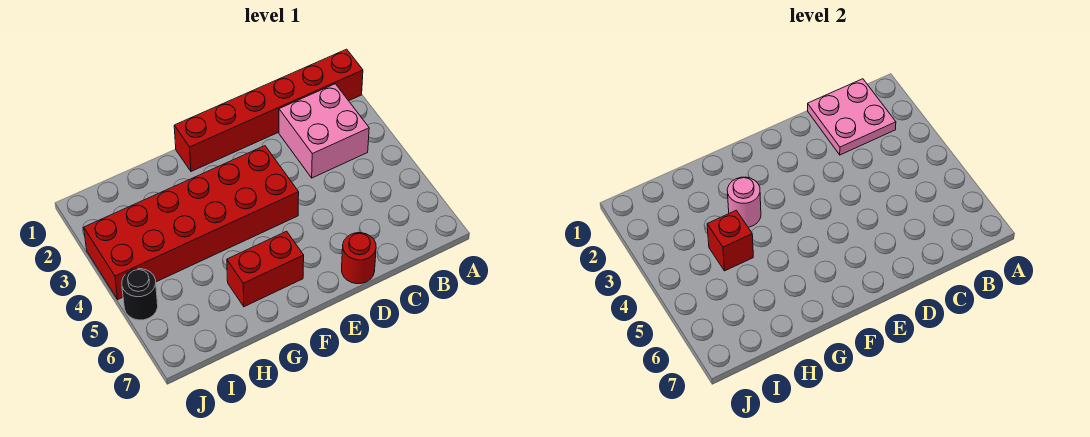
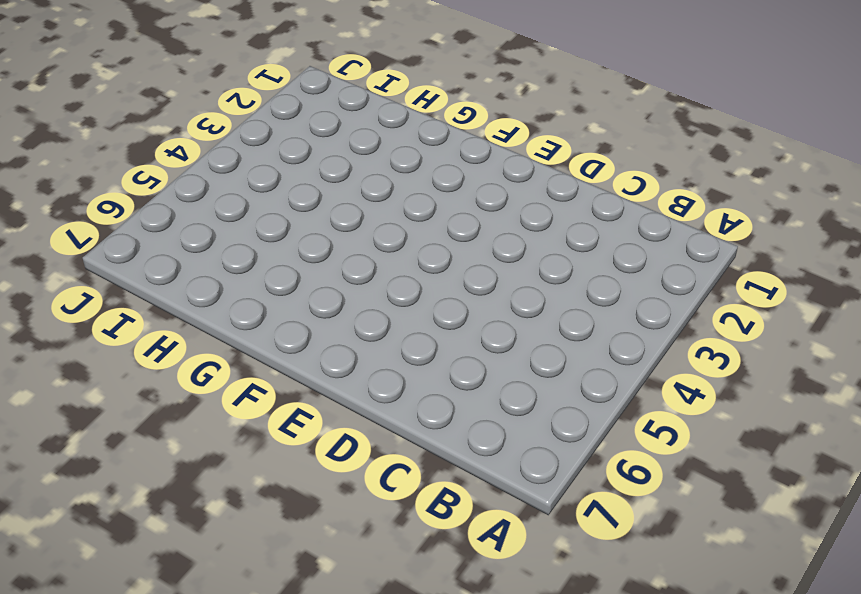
none -> red brick A1:F1 level 1
none -> pink brick B2:C3 level 1

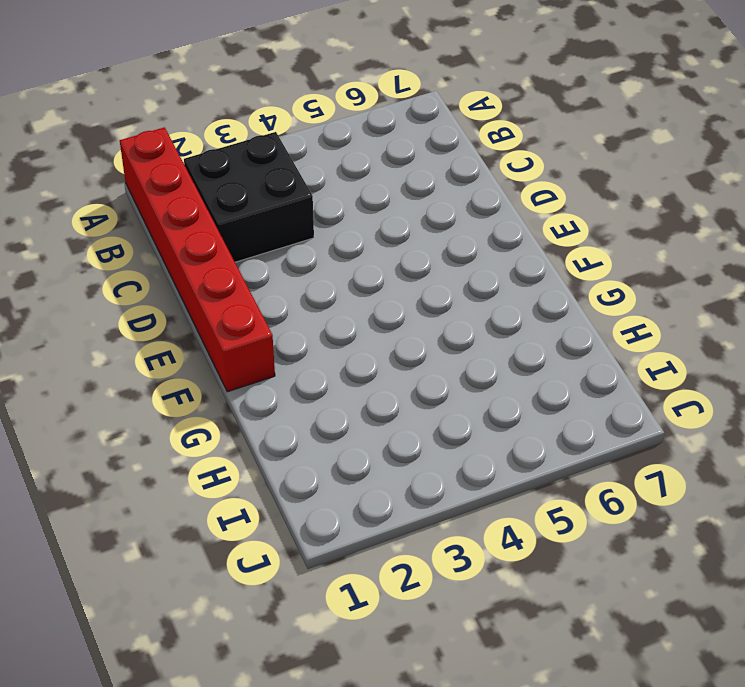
black brick B2:C3 level 1 -> pink brick B2:C3 level 1
none -> red round brick D7 level 1
none -> red brick E3:J4 level 1

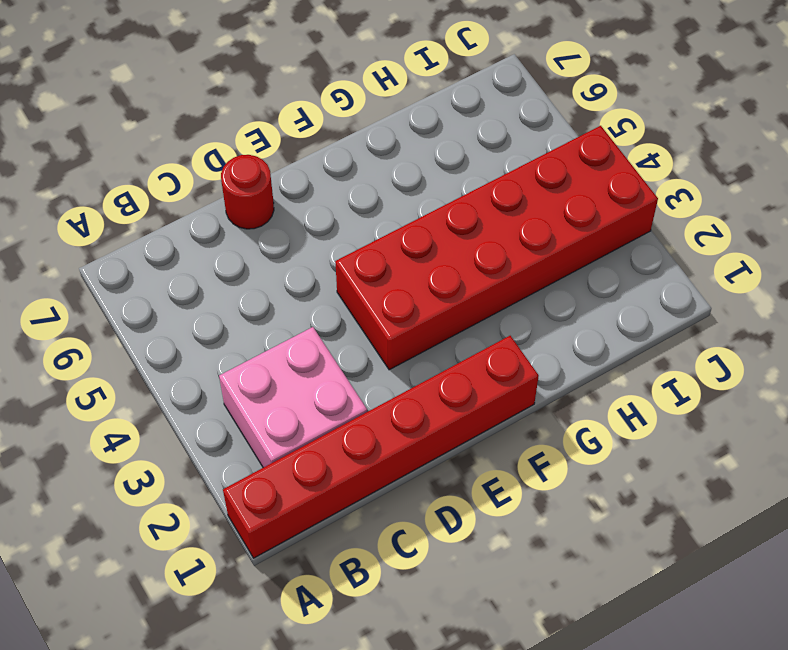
none -> red brick F6:G6 level 1
none -> black round brick J5 level 1

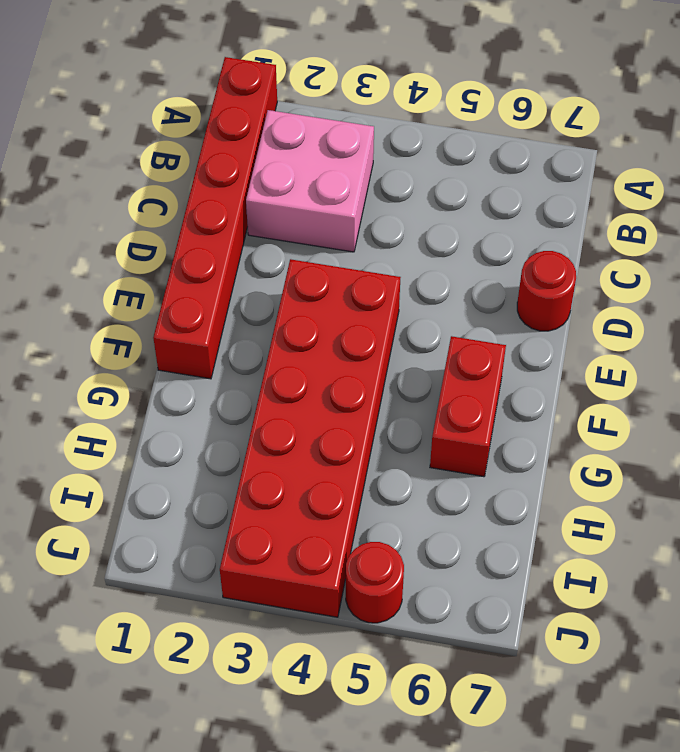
red round brick J5 level 1 -> black round brick J5 level 1
none -> pink plate B1:C2 level 2
none -> pink round brick G3 level 2

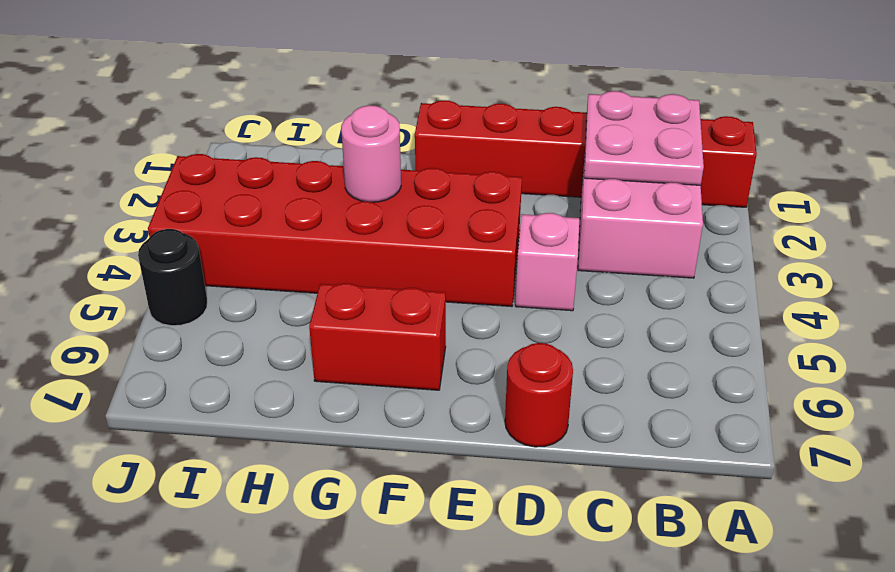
pink brick D4 level 1 -> none
none -> red brick H4 level 2

